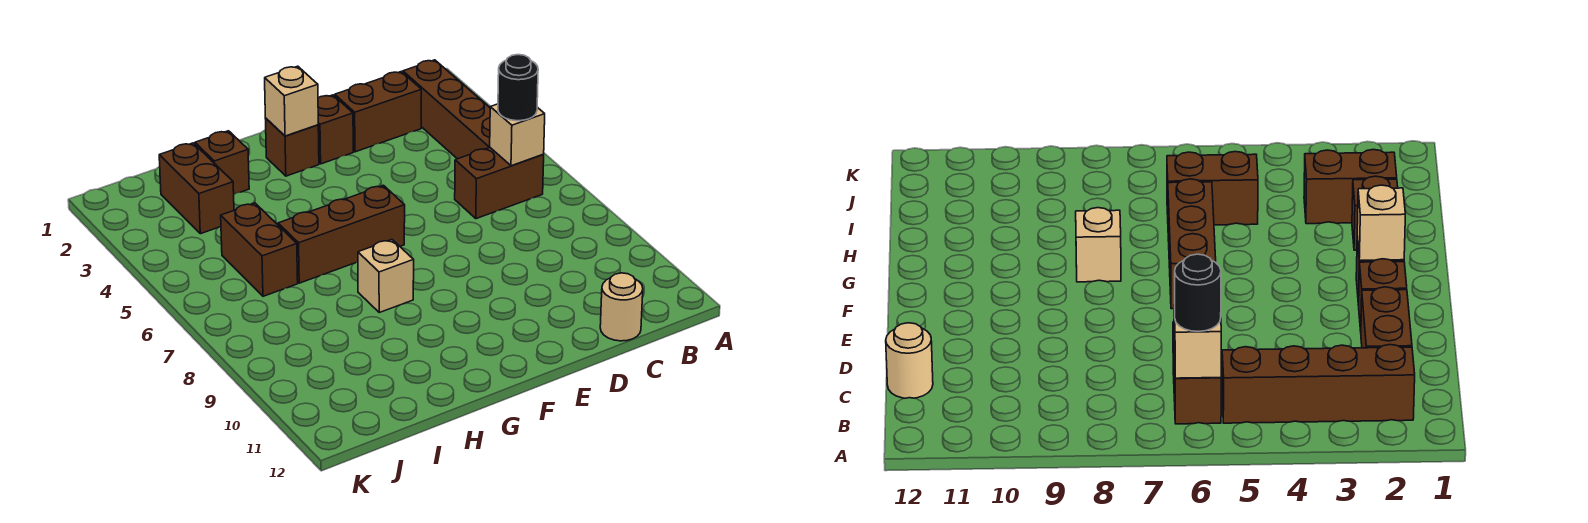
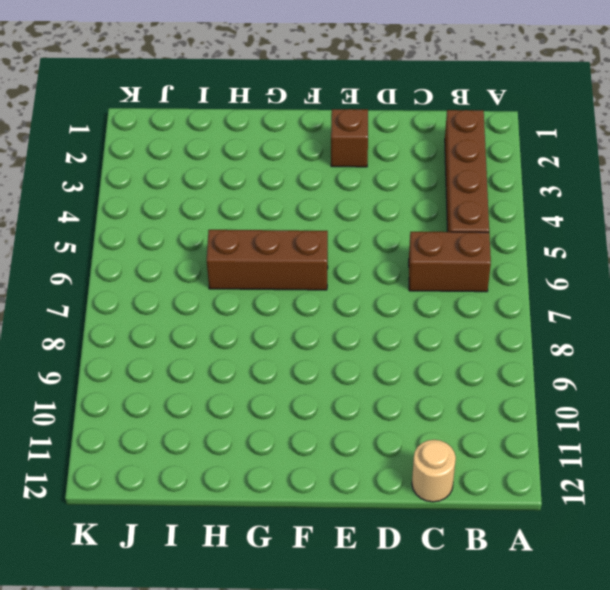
none -> brown brick C2:D2 level 1
none -> brown brick F2 level 1
none -> tan brick G8 level 1

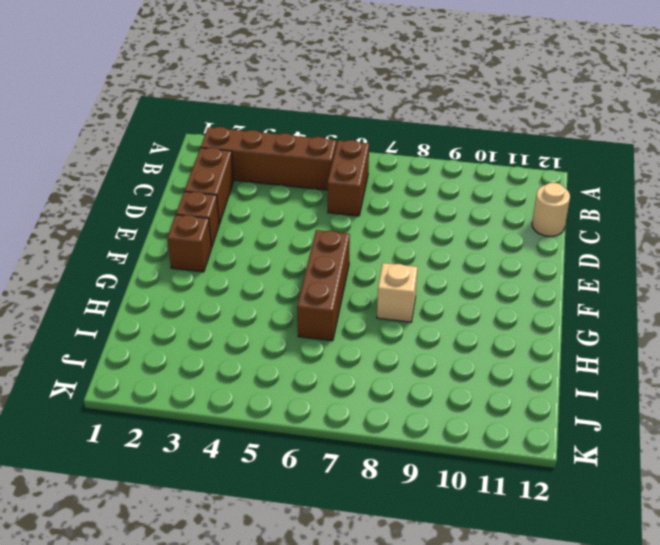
none -> brown brick H2 level 1
none -> brown brick I2:I3 level 1
none -> brown brick I5:I6 level 1

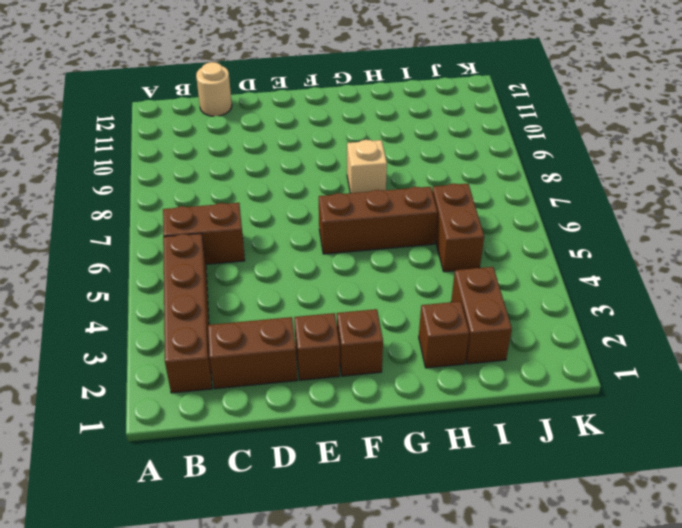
none -> tan brick B6 level 2
none -> tan brick F2 level 2
none -> black round brick B6 level 3

